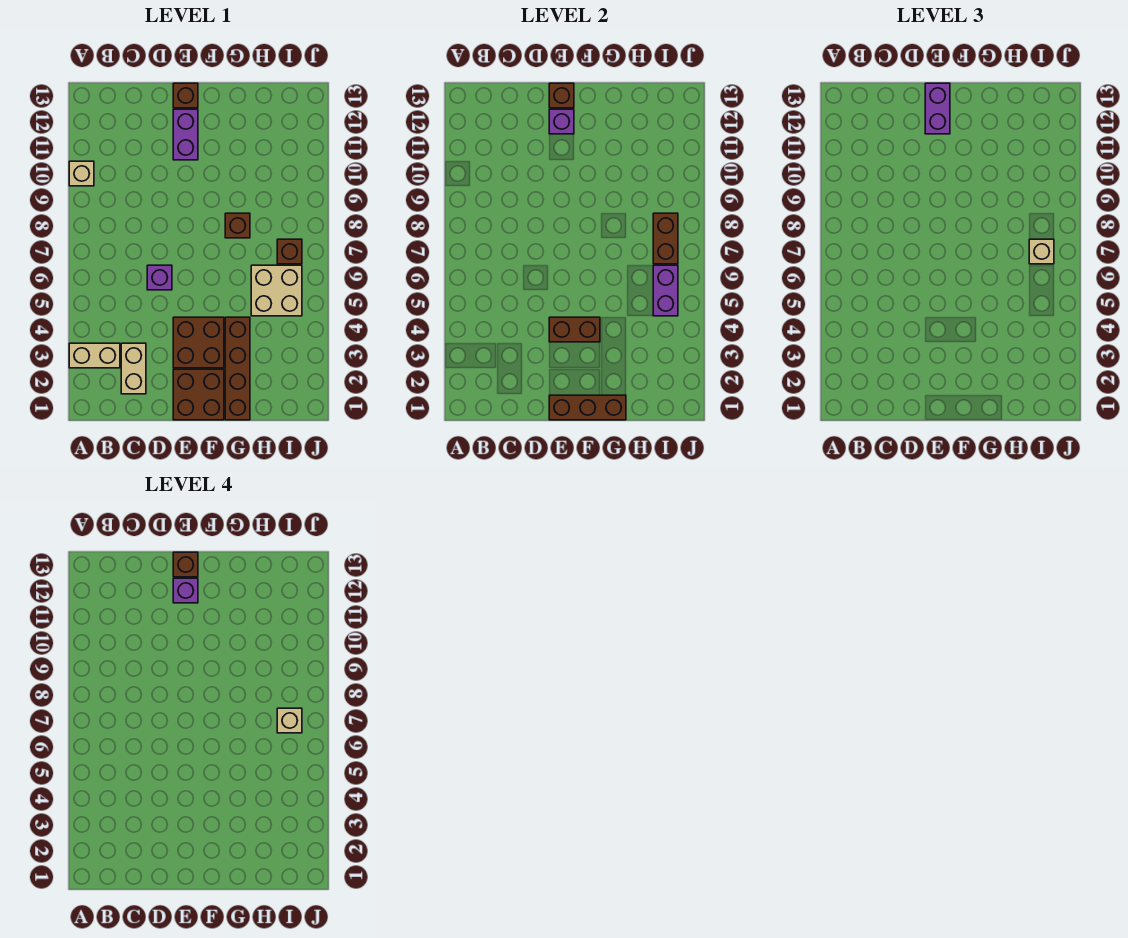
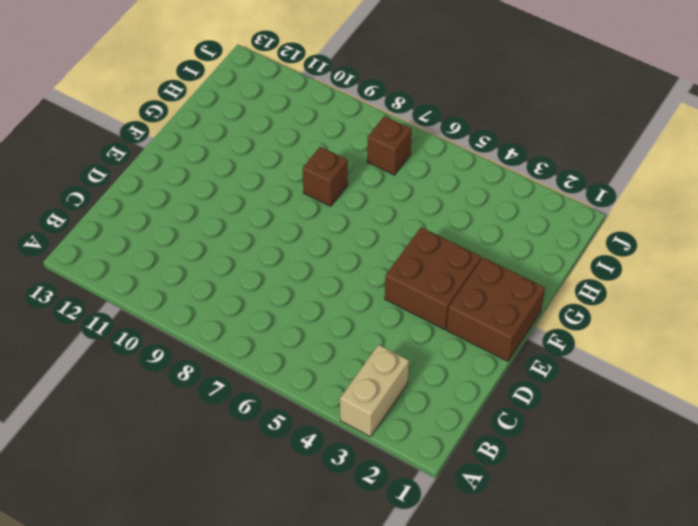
none -> tan brick A10 level 1
none -> tan brick C2:C3 level 1
none -> purple brick D6 level 1

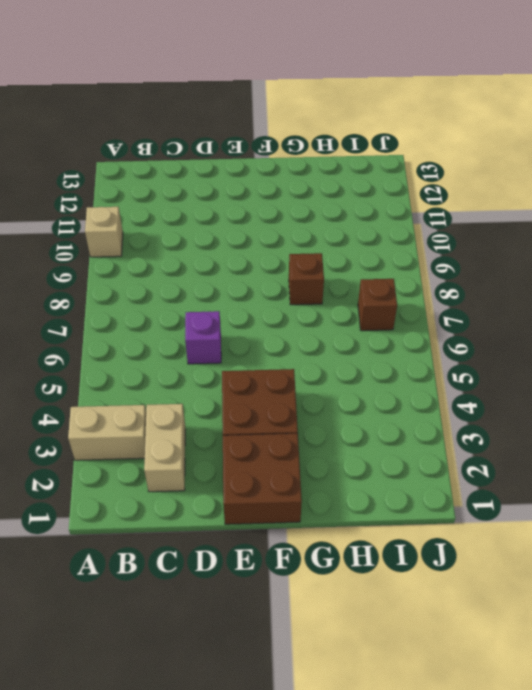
none -> purple brick E11:E12 level 1
none -> brown brick E13 level 1
none -> brown brick G1:G4 level 1

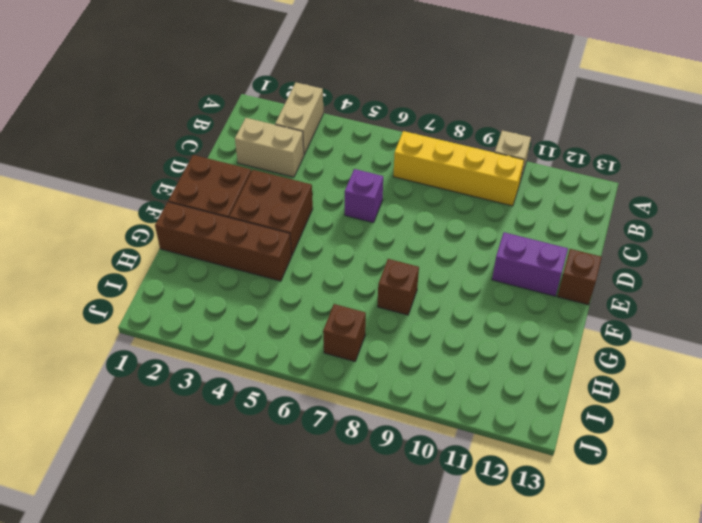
yellow brick B7:B10 level 1 -> none
none -> tan brick H5:I6 level 1
none -> brown brick E1:G1 level 2
none -> brown brick E4:F4 level 2

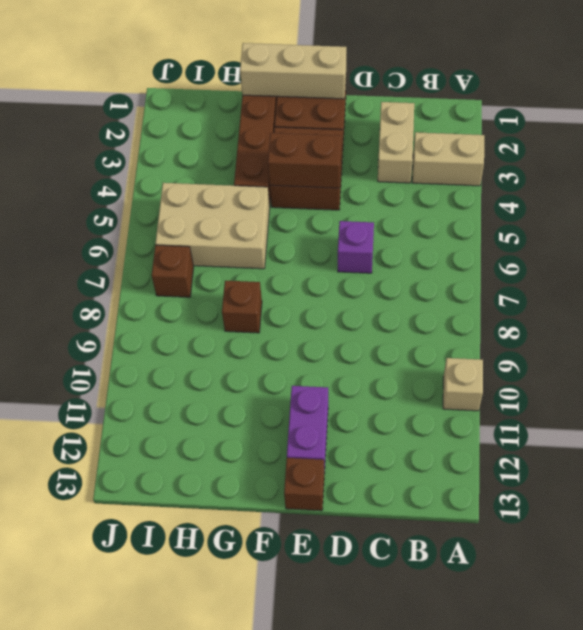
tan brick E1:G1 level 2 -> brown brick E1:G1 level 2
tan brick G5:I6 level 1 -> tan brick H5:I6 level 1
none -> purple brick E12 level 2
none -> brown brick E13 level 2
none -> purple brick I5:I6 level 2

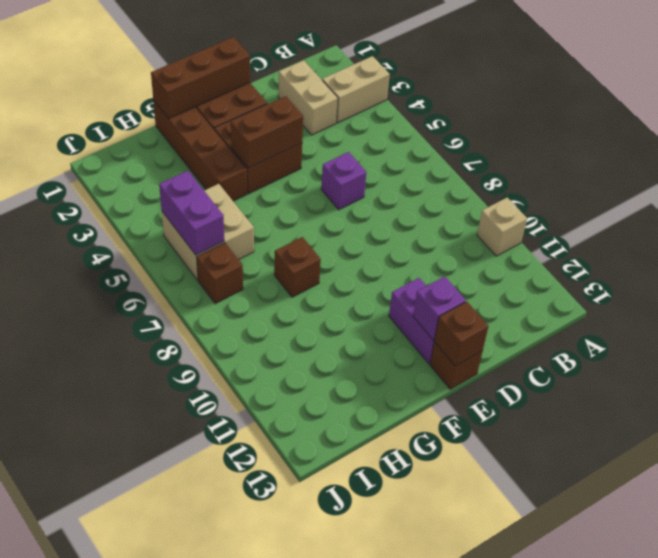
none -> brown brick I7:I8 level 2
none -> purple brick E12:E13 level 3
none -> tan brick I7 level 3

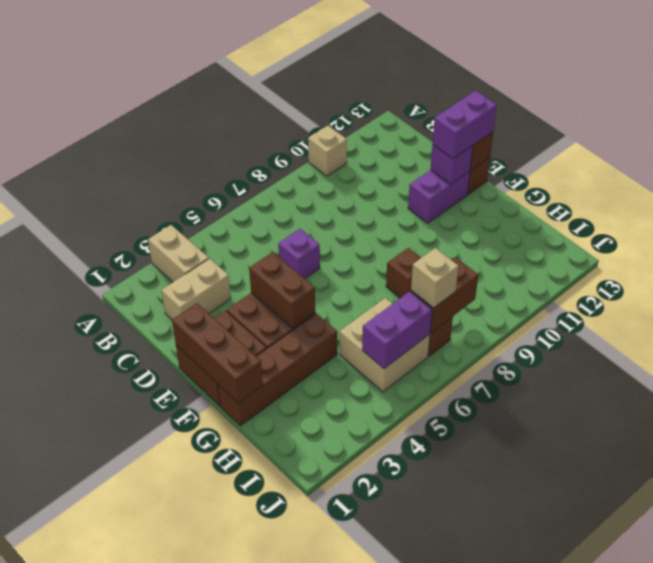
none -> purple brick E12 level 4
none -> brown brick E13 level 4
none -> tan brick I7 level 4

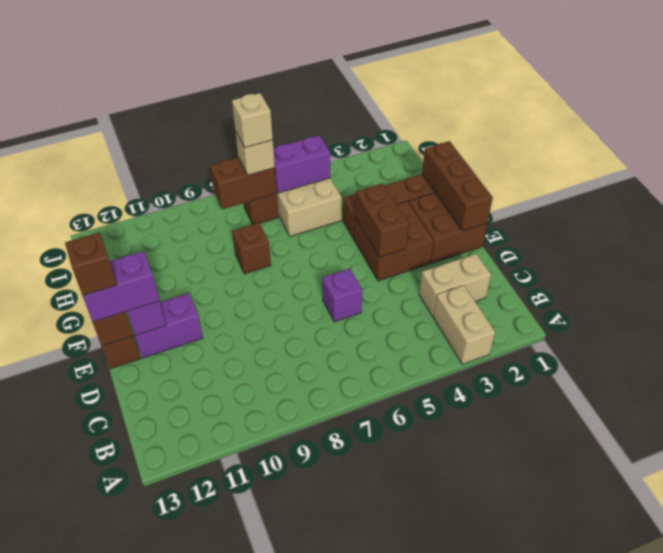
none -> tan brick A10 level 1
none -> purple brick E12 level 4

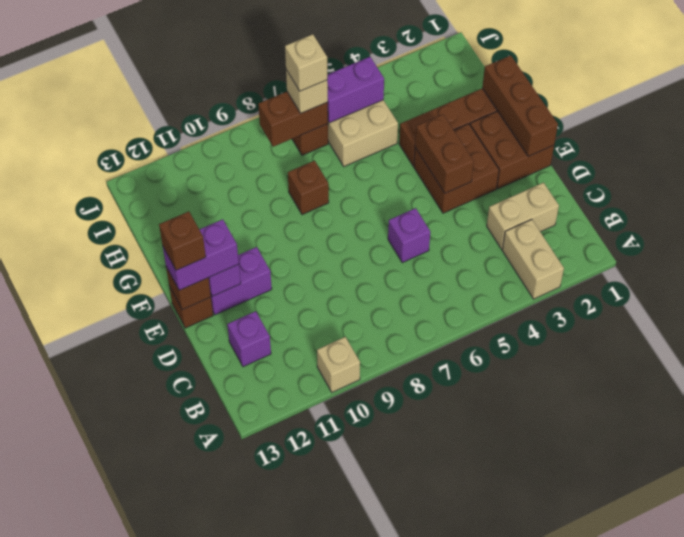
purple brick C12 level 1 -> purple brick E12 level 4

